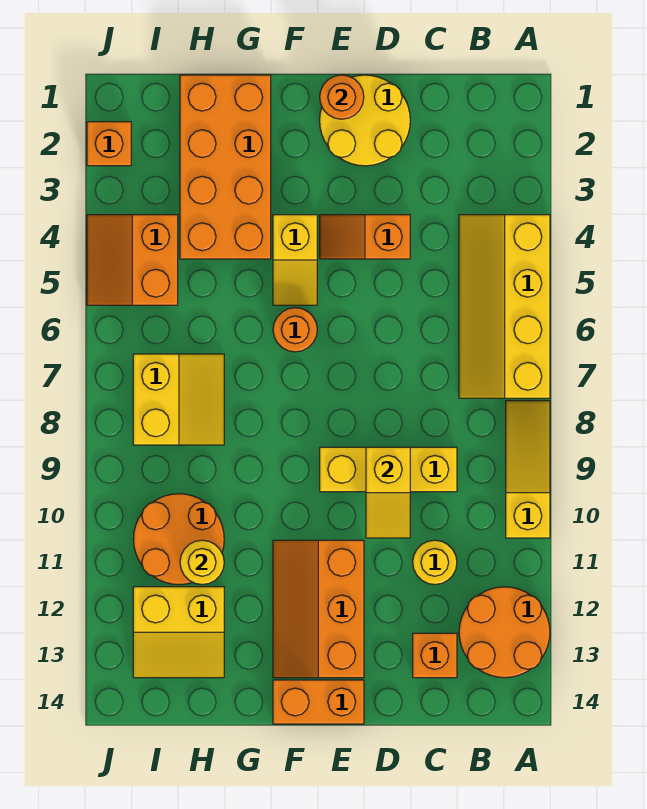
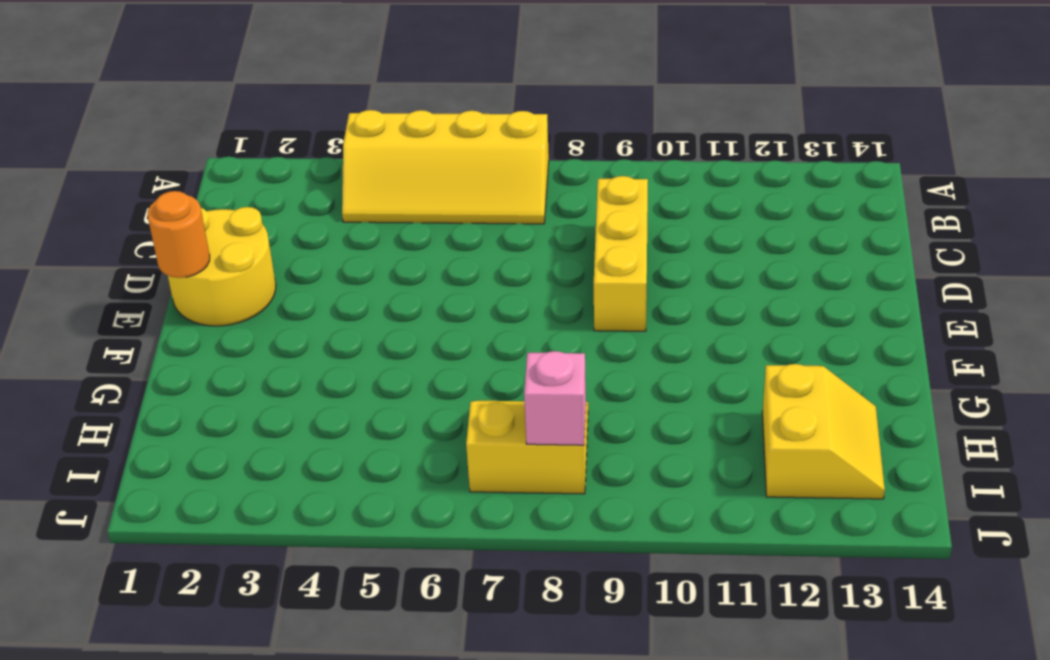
pink brick I8 level 2 -> none
none -> yellow slope A8:A10 level 1 top 10
none -> orange round brick A12:B13 level 1
none -> yellow round brick C11 level 1

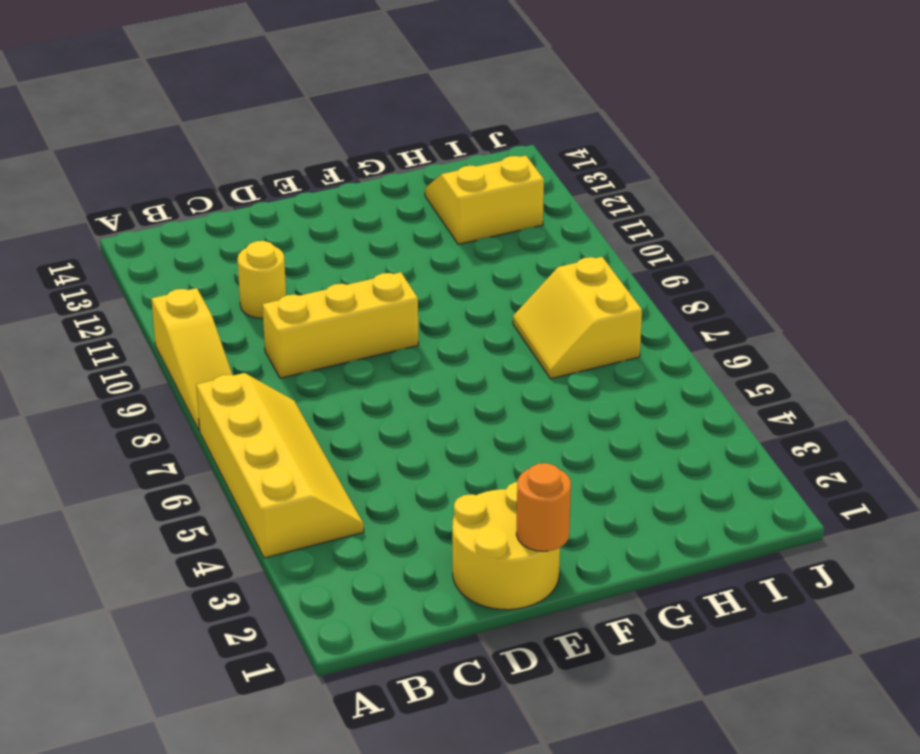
none -> orange round brick A12:B13 level 1
none -> orange brick C13 level 1
none -> orange slope D4:E4 level 1 top D

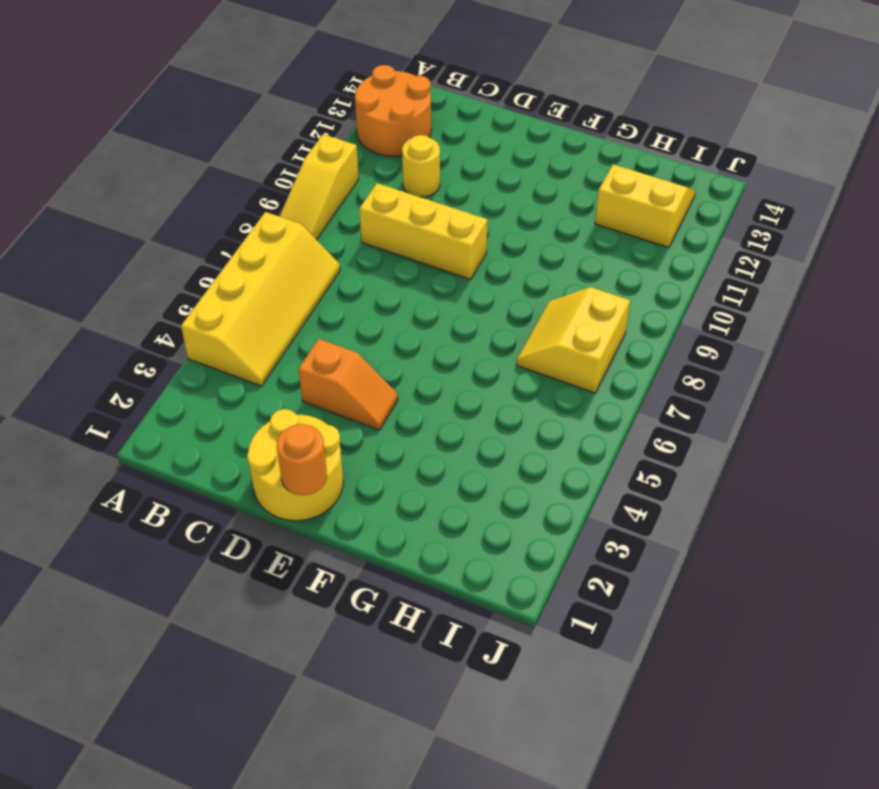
none -> orange brick C13 level 1
none -> orange slope E11:F13 level 1 top E
none -> orange brick E14:F14 level 1

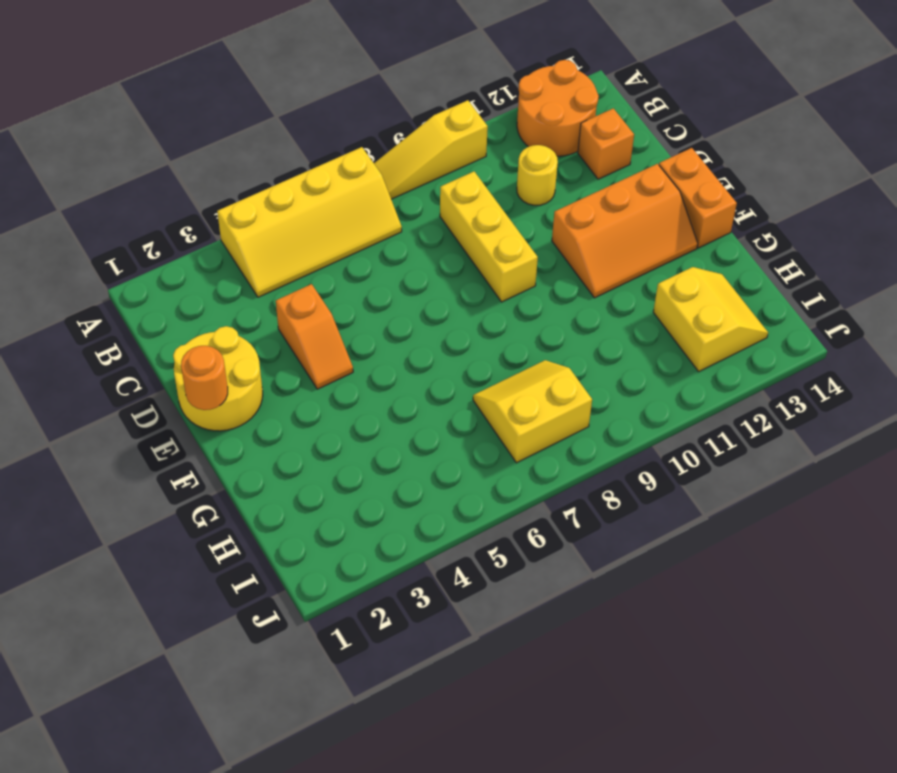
none -> yellow slope F4:F5 level 1 top 4
none -> orange round brick F6 level 1
none -> orange brick G1:H4 level 1

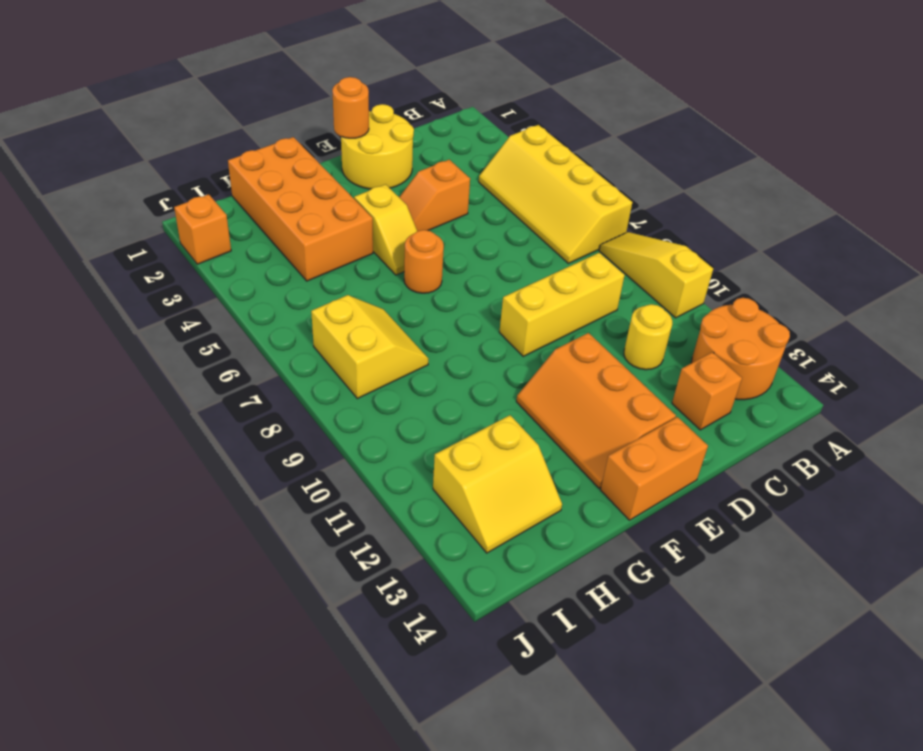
none -> orange round brick H10:I11 level 1
none -> orange slope I4:J5 level 1 top I
none -> yellow slope D9:D10 level 2 top 9

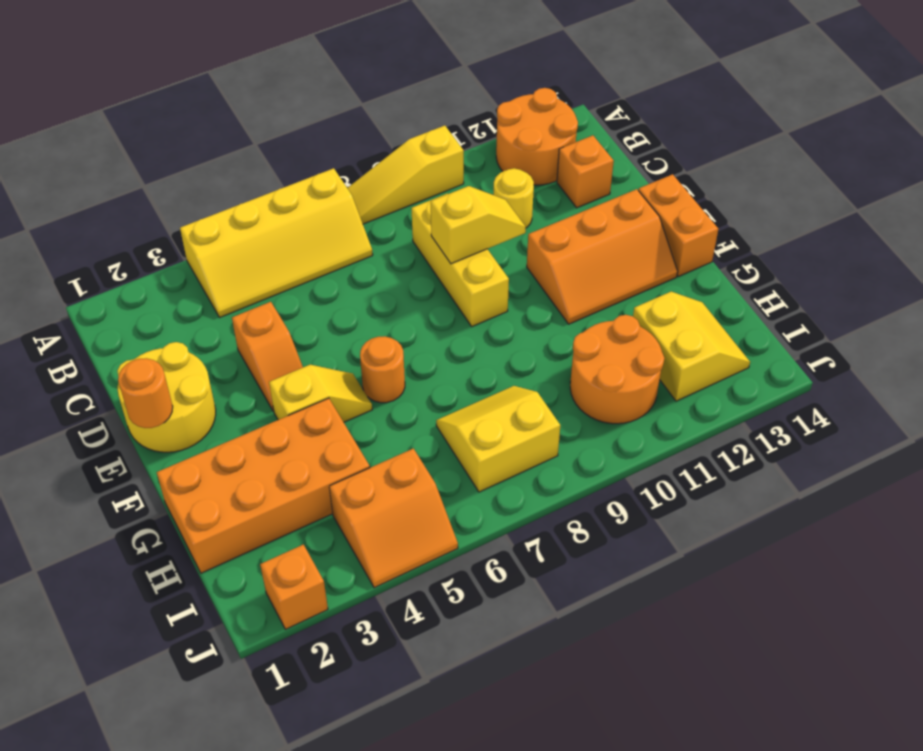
none -> yellow round brick H11 level 2

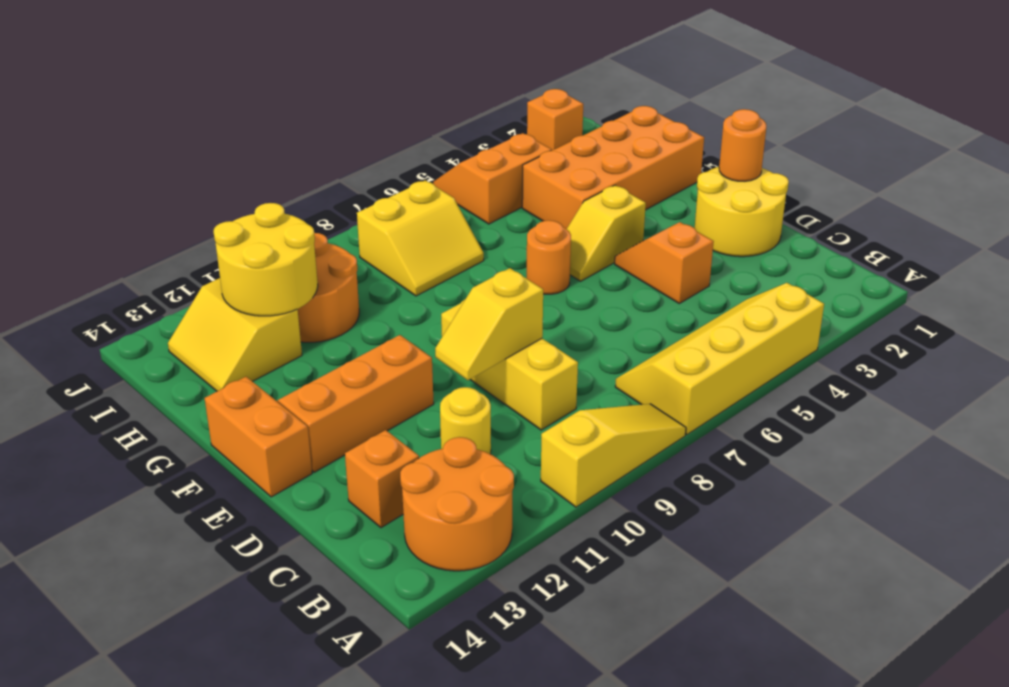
yellow round brick H11:I12 level 2 -> yellow round brick H11 level 2

